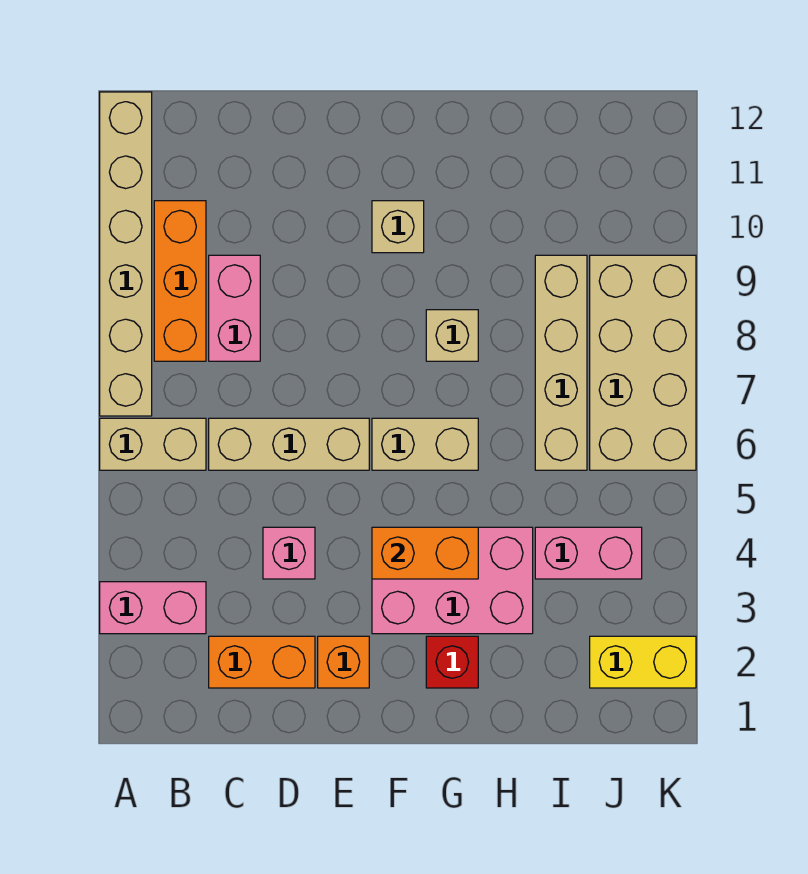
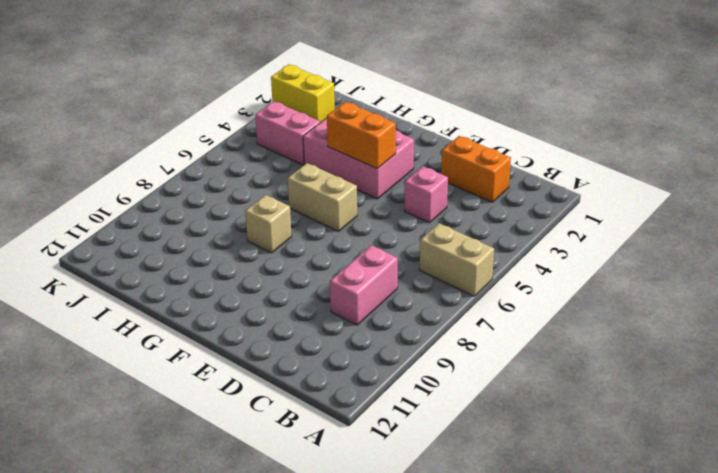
none -> pink brick A3:B3 level 1
none -> tan brick A7:A12 level 1
none -> orange brick B8:B10 level 1

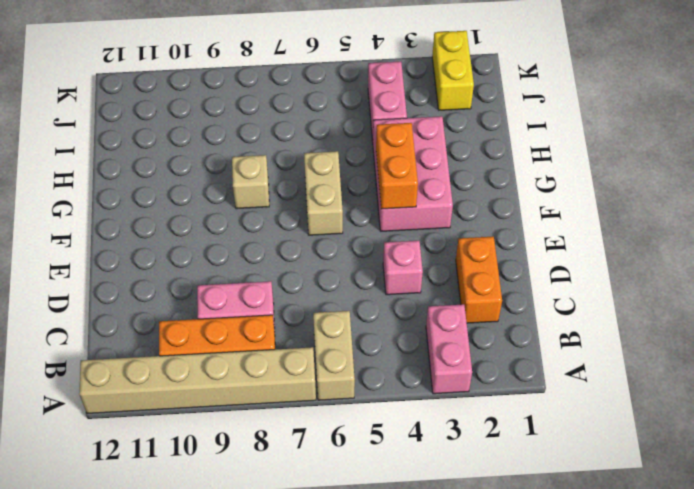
none -> tan brick C6:E6 level 1
none -> orange brick E2 level 1
none -> tan brick F10 level 1

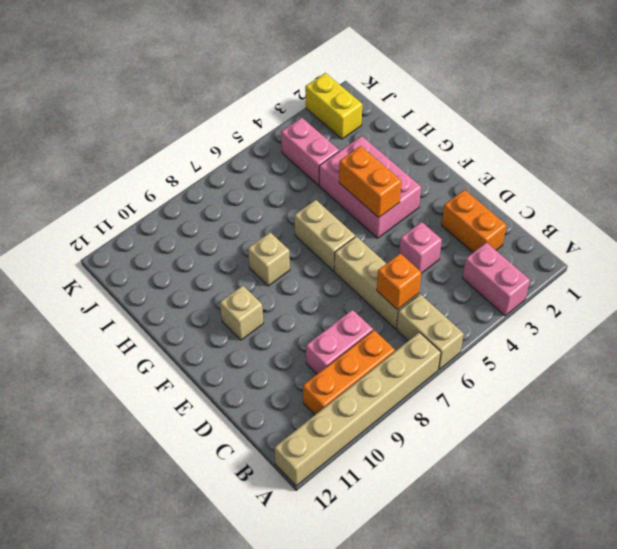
orange brick C6 level 2 -> orange brick E2 level 1
none -> red brick G2 level 1
none -> tan brick I6:I9 level 1
none -> tan brick J6:K9 level 1

